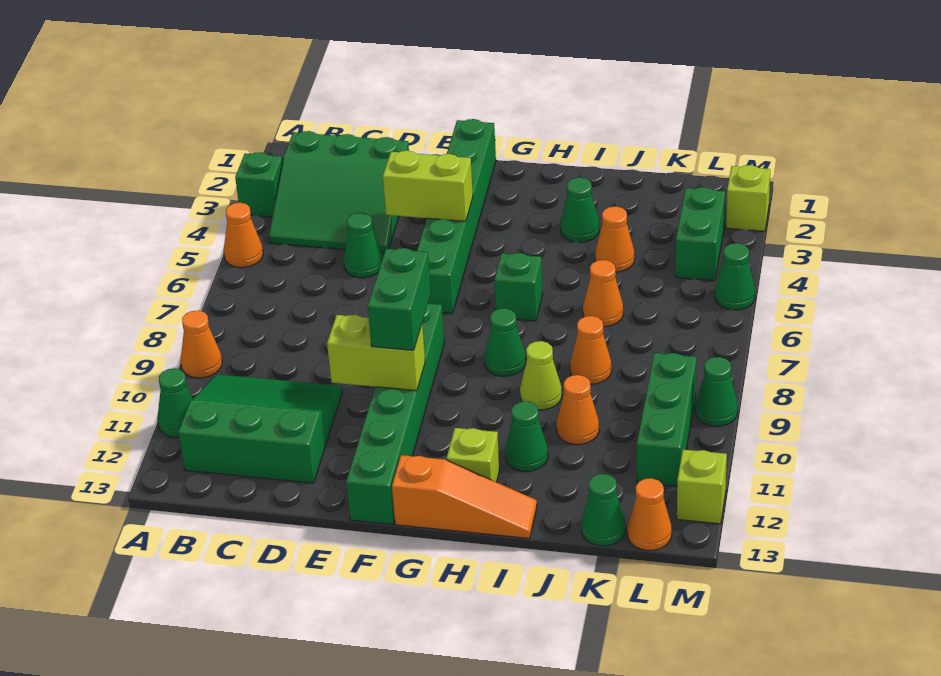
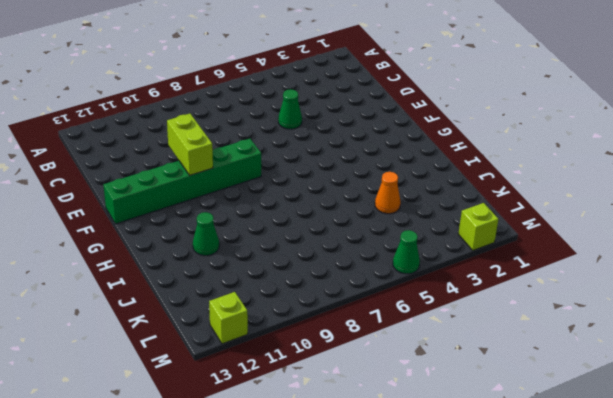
none -> green brick A3 level 1
none -> orange cone A5 level 1
none -> orange cone A9 level 1
none -> green cone A11 level 1

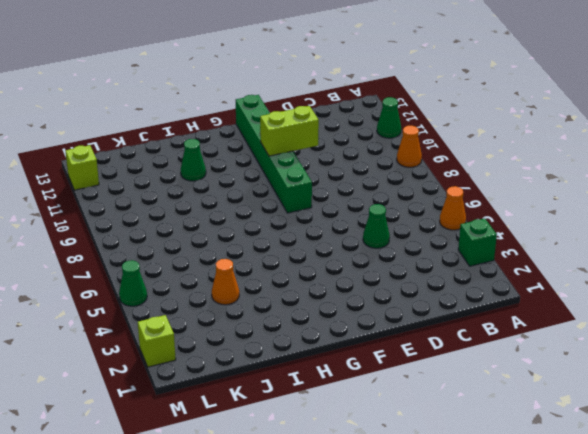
none -> green slope B2:D4 level 1 top 2
none -> green slope B10:D12 level 1 top 12
none -> green brick F1:F6 level 1
none -> orange slope G13:I13 level 1 top G

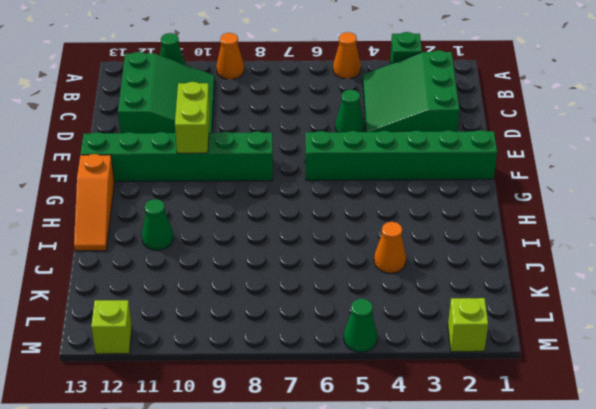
none -> green brick H6 level 1
none -> green cone H8 level 1
none -> lime brick H12 level 1
none -> green cone I3 level 1

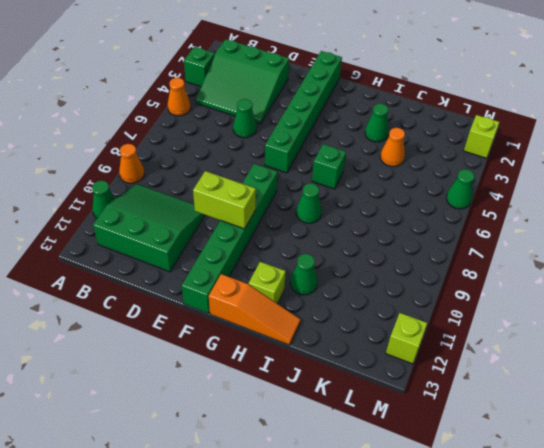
none -> lime cone I9 level 1
none -> orange cone J6 level 1
none -> orange cone J8 level 1
none -> orange cone J10 level 1

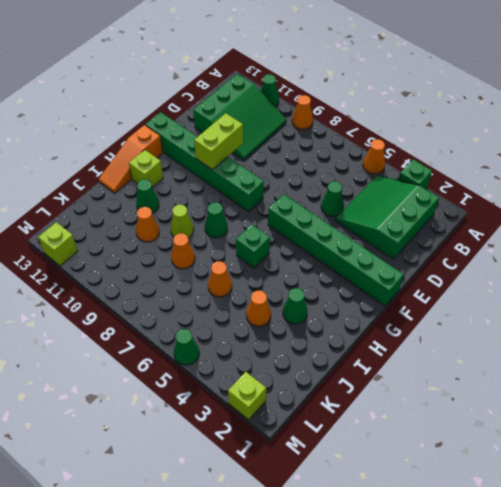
none -> green cone K13 level 1
none -> green brick L3:L4 level 1
none -> green brick L9:L11 level 1
none -> orange cone L13 level 1

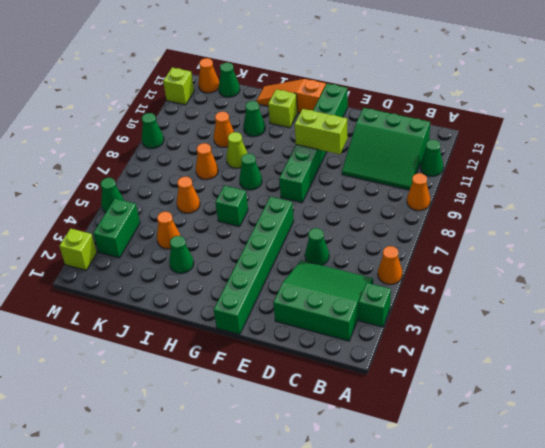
none -> green brick L9:L11 level 1
none -> lime brick E4:F4 level 2
none -> green brick F9:F10 level 3

